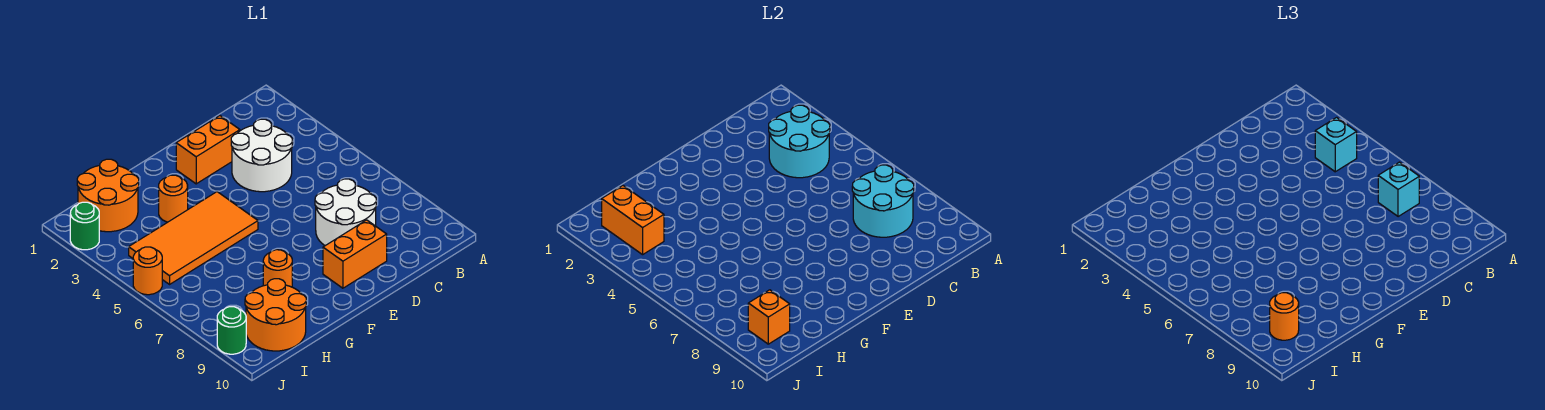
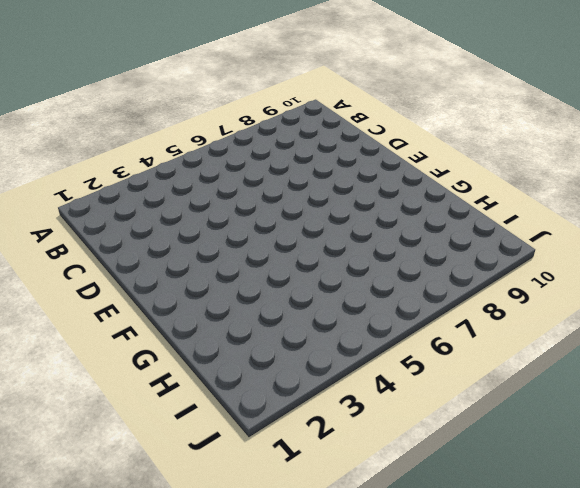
none -> white round brick C3:D4 level 1
none -> white round brick C7:D8 level 1
none -> orange brick D2:E2 level 1

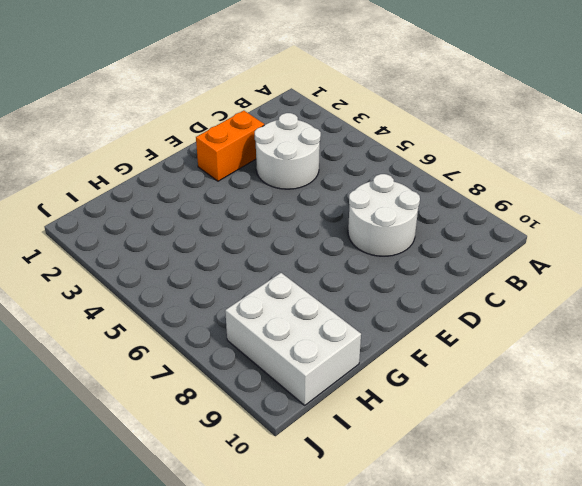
white brick H8:I10 level 1 -> orange round brick H9:I10 level 1
none -> orange brick D9:E9 level 1
none -> orange tile F4:I5 level 1
none -> orange round brick G3 level 1

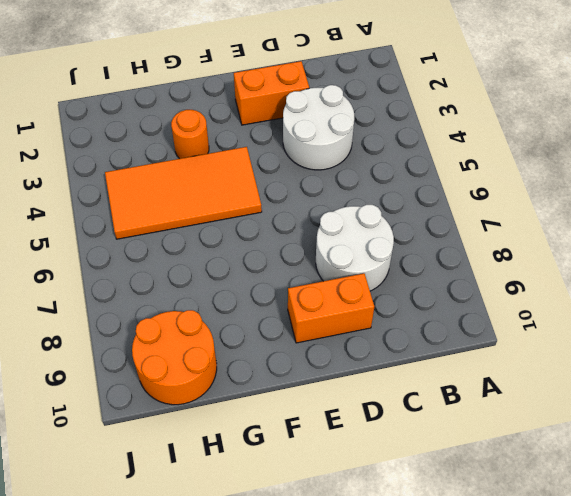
none -> orange round brick G8 level 1
none -> orange round brick H1:I2 level 1
none -> green round brick J2 level 1

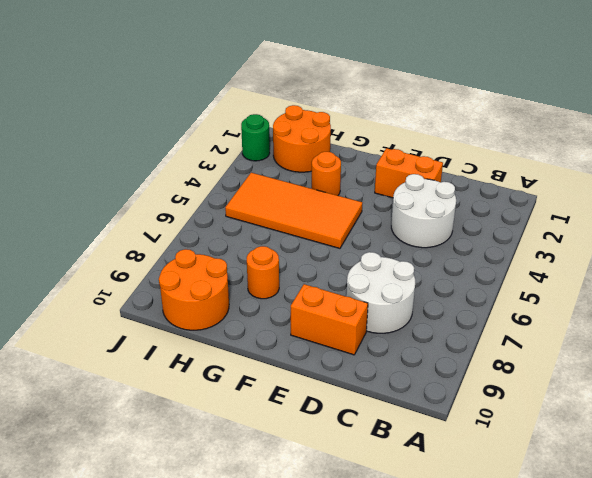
none -> orange round brick J5 level 1
none -> green round brick J9 level 1
none -> cyan round brick B3:C4 level 2

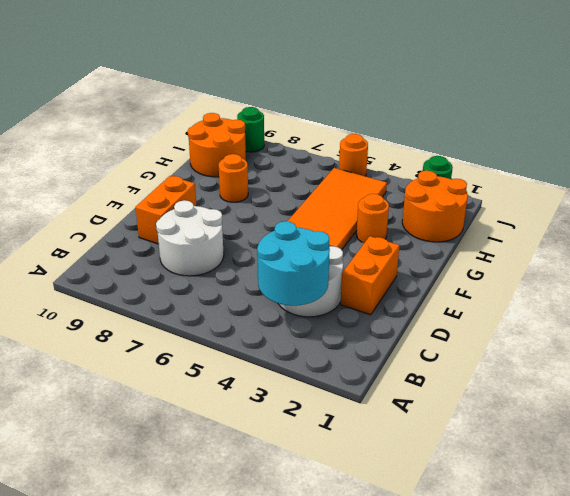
none -> cyan round brick B7:C8 level 2
none -> orange brick I2:I3 level 2
none -> orange brick I9 level 2

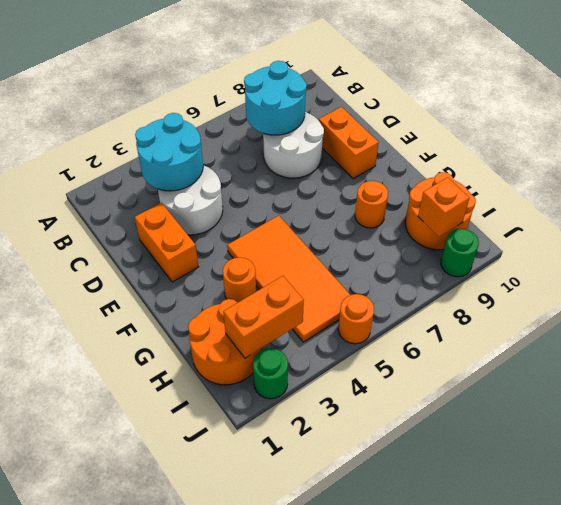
none -> cyan brick B4 level 3
none -> cyan brick B7 level 3
none -> orange round brick I9 level 3

